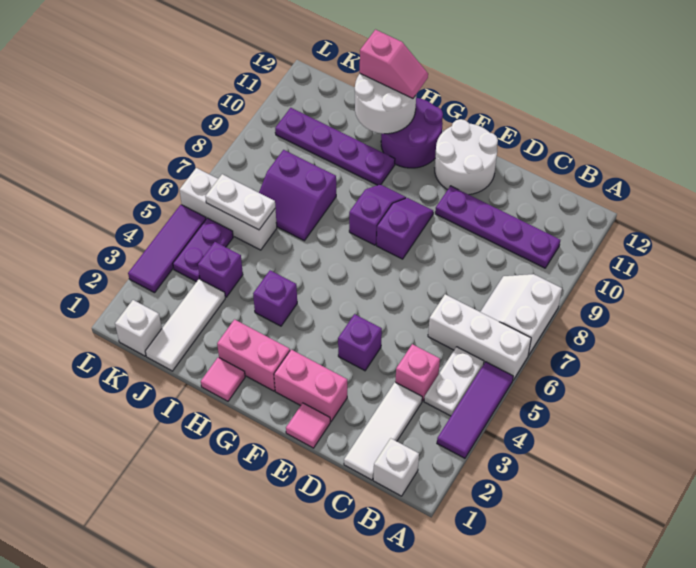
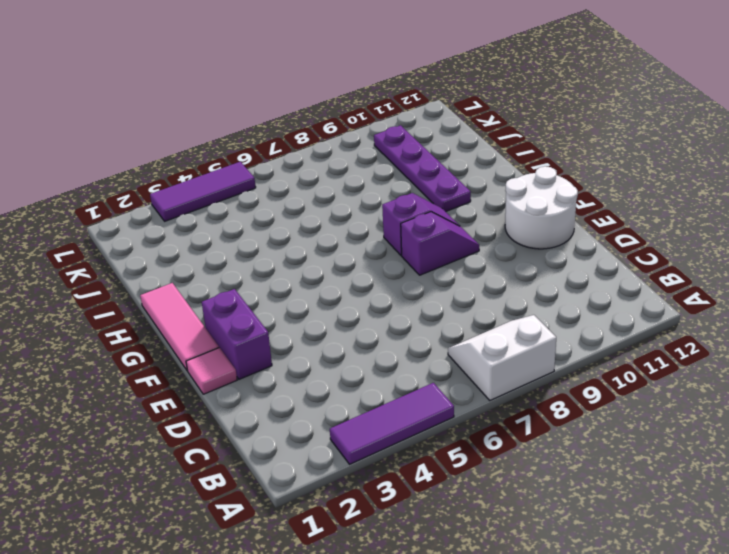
purple brick E2:F2 level 1 -> pink brick E2:F2 level 1
pink tile F1:H1 level 1 -> pink tile H1 level 1
none -> white brick A6:C6 level 1
none -> white brick B1 level 1
none -> white plate B4:B5 level 1

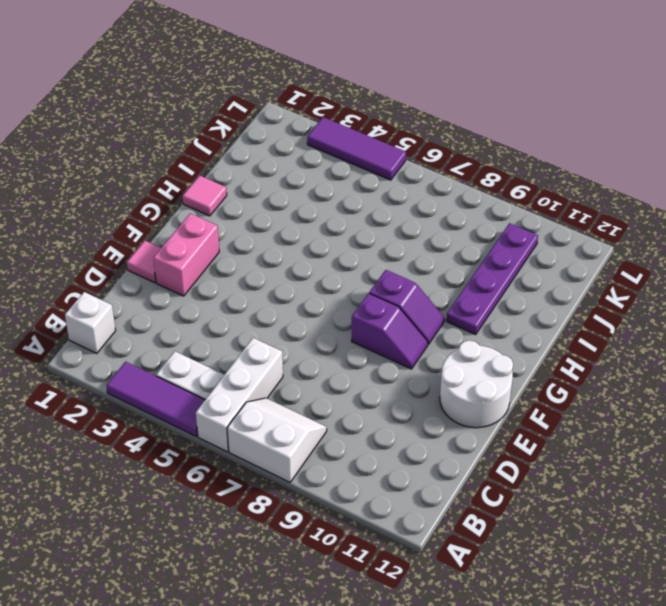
none -> purple plate B10:E10 level 1
none -> white tile C1:C3 level 1
none -> pink brick C4 level 1

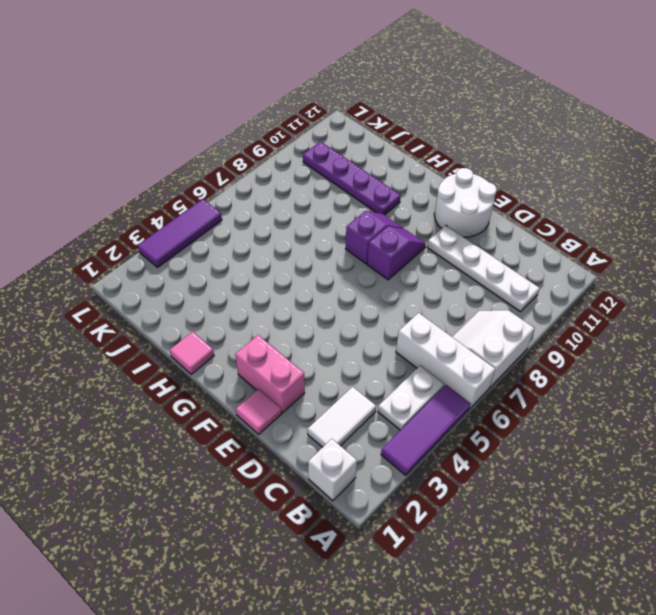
white plate B10:E10 level 1 -> purple plate B10:E10 level 1
white tile C2:C3 level 1 -> white tile C1:C3 level 1
none -> pink brick C4 level 1
none -> purple brick E4 level 1
none -> pink brick G2:H2 level 1

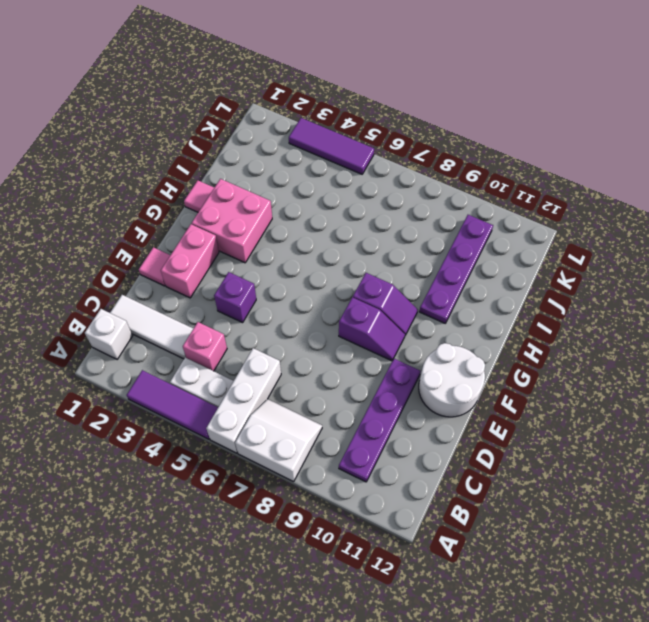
pink brick G2:H3 level 1 -> pink brick G2:H2 level 1
none -> purple round brick G11:H12 level 1
none -> purple brick H4 level 1
none -> purple slope I7:J8 level 1 top 8

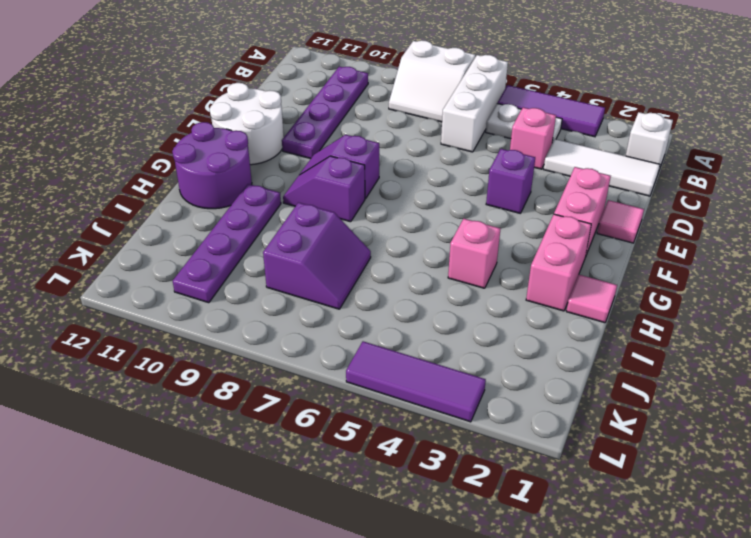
pink brick H4 level 1 -> purple brick H4 level 1
none -> white tile J1:J3 level 1
none -> purple brick J4 level 1
none -> white brick J6:L6 level 1

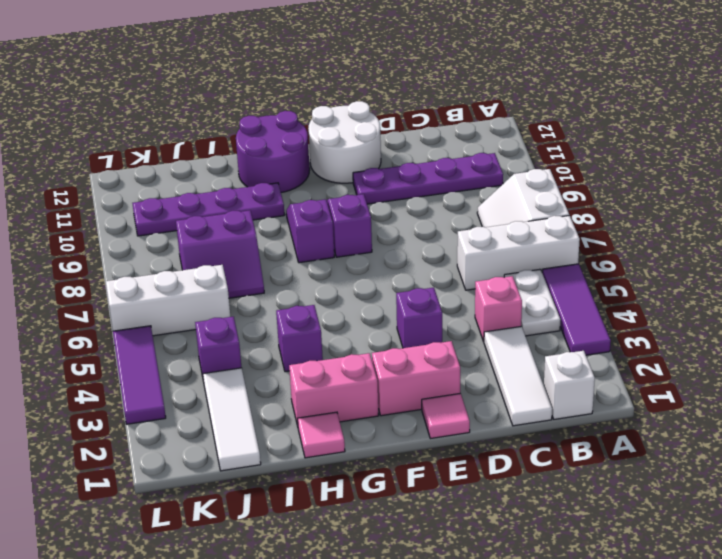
none -> white brick K1 level 1
none -> purple plate K4:K5 level 1
none -> white round brick H11:I12 level 2

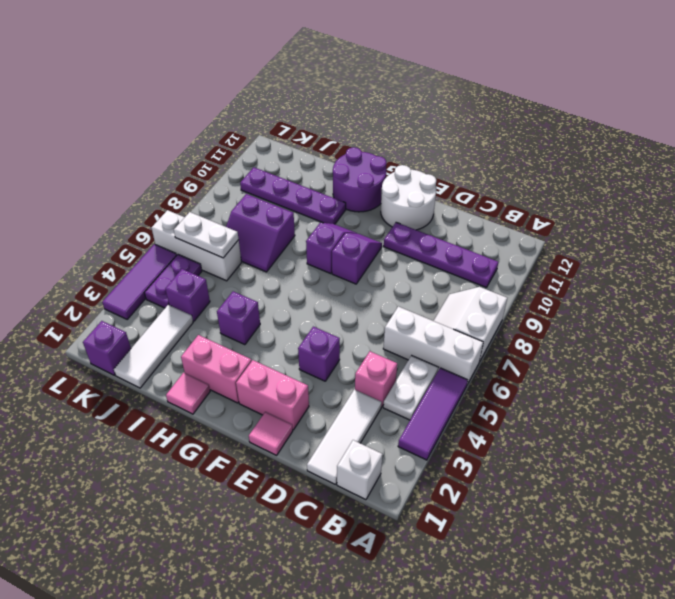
purple brick K1 level 1 -> white brick K1 level 1
none -> white round brick H11:I12 level 2
none -> pink slope H12:I12 level 3 top I

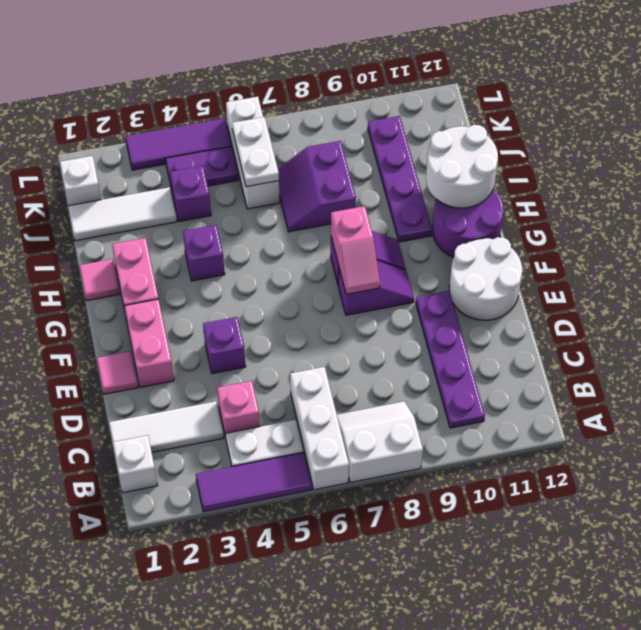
pink slope F8:G8 level 2 top G -> pink slope H12:I12 level 3 top I

